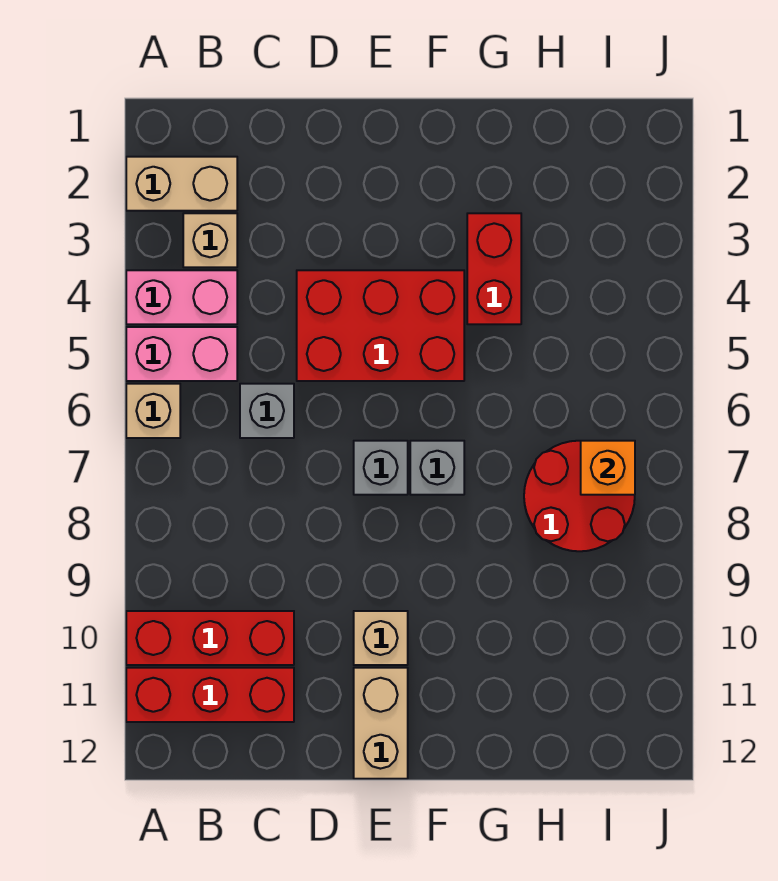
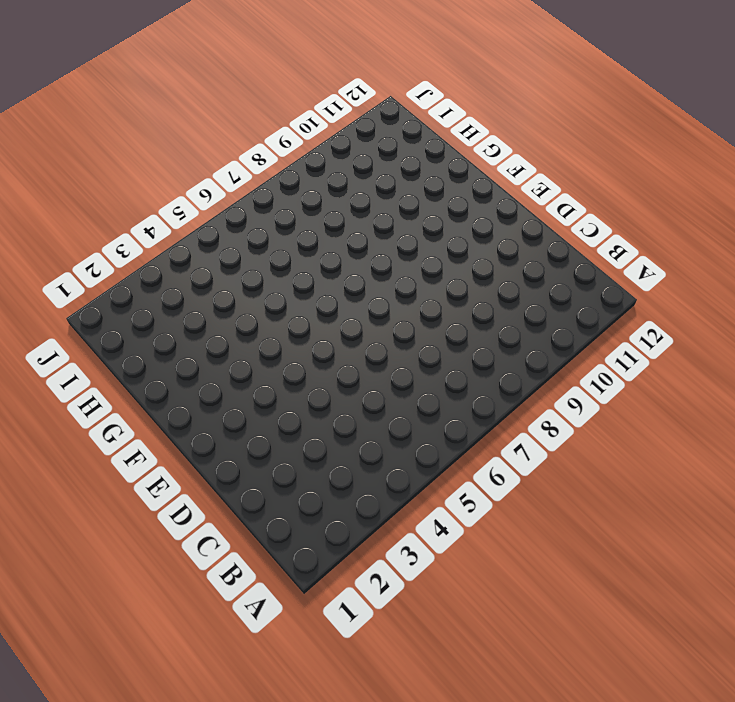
none -> tan brick A2:B2 level 1
none -> pink brick A4:B4 level 1
none -> pink brick A5:B5 level 1

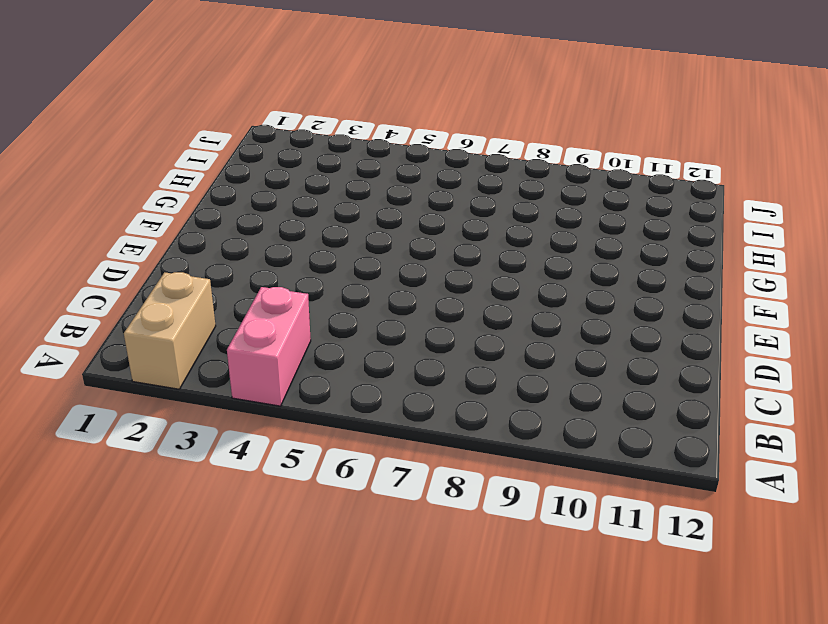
none -> pink brick A5:B5 level 1
none -> tan brick A6 level 1
none -> red brick A10:C10 level 1

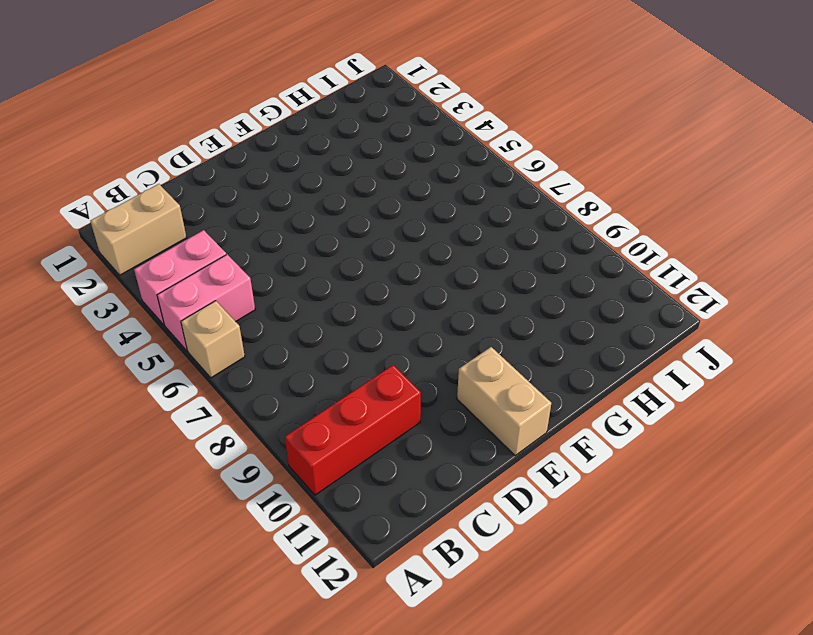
none -> red brick A11:C11 level 1
none -> tan brick B3 level 1
none -> grey brick C6 level 1

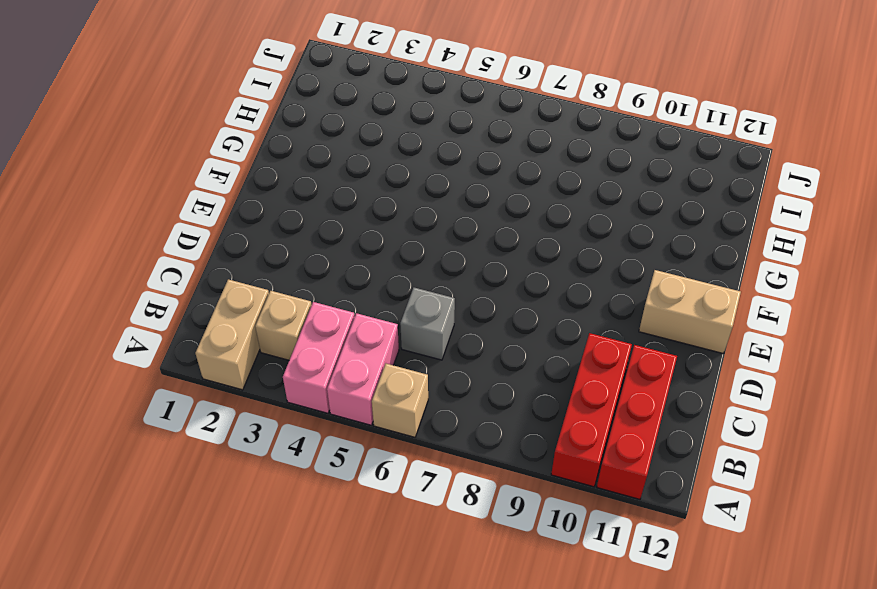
none -> red brick D4:F5 level 1
none -> grey brick E7 level 1
none -> tan brick E10 level 1

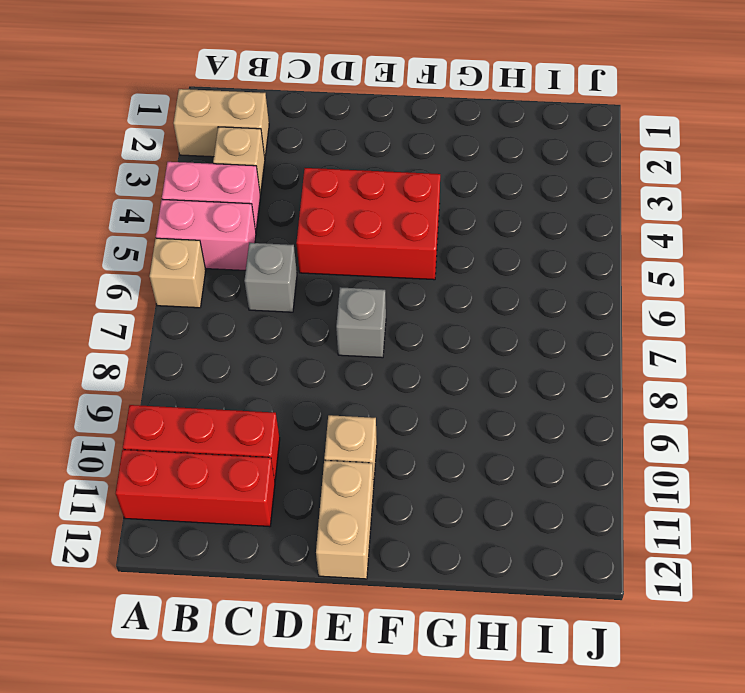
none -> grey brick F7 level 1
none -> red brick G3:G4 level 1
none -> red round brick H7:I8 level 1

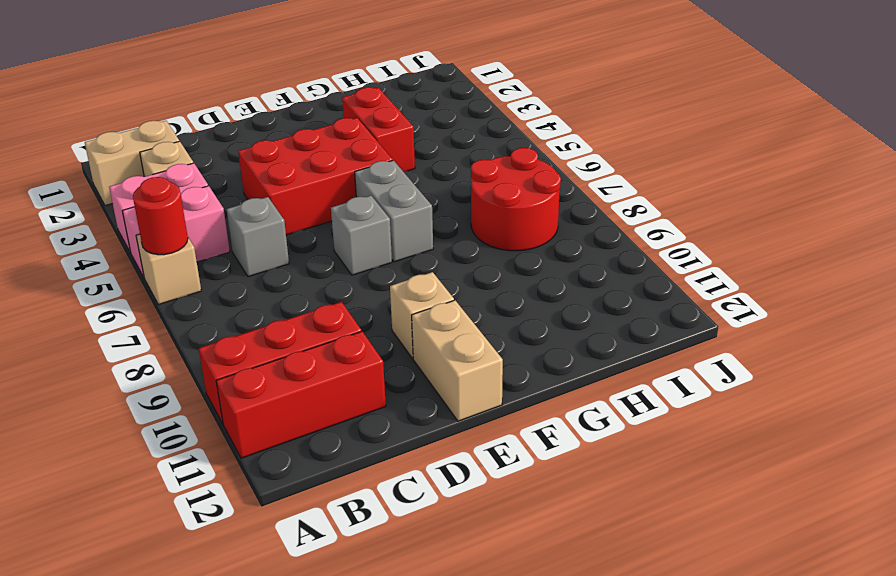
red round brick A6 level 2 -> none
grey brick F6:F7 level 1 -> grey brick F7 level 1
none -> orange brick I7 level 2

